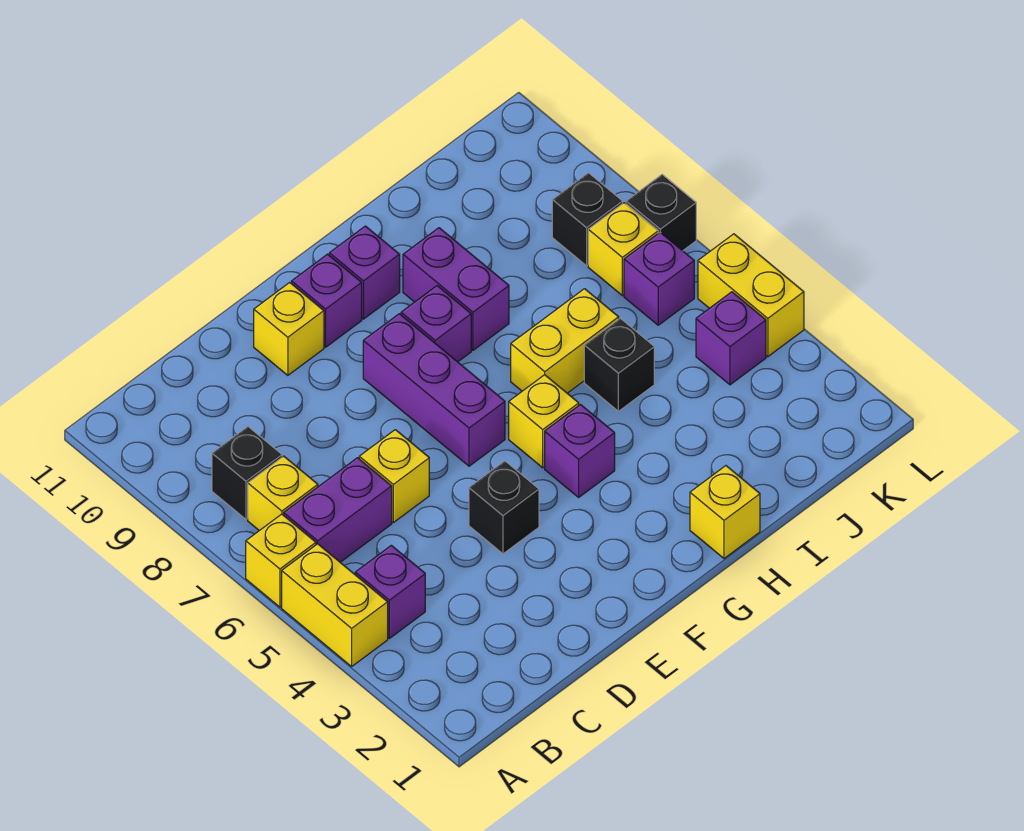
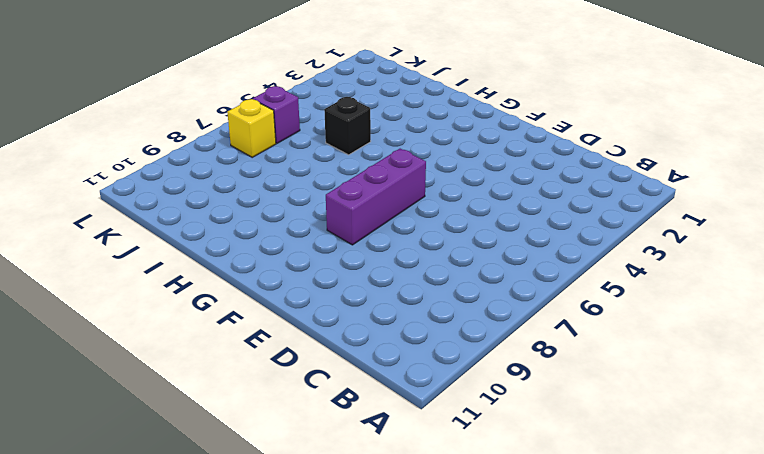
none -> yellow brick A4:A5 level 1
none -> yellow brick A6 level 1
none -> purple brick B4 level 1

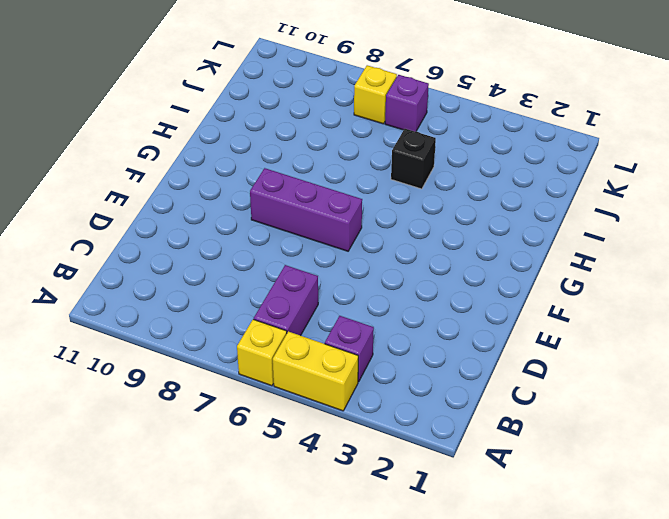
none -> yellow brick B7 level 1
none -> black brick B8 level 1
none -> yellow brick D6 level 1

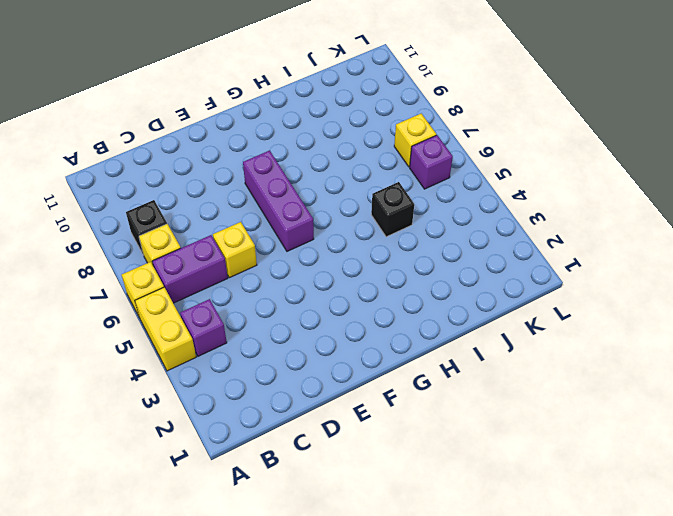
none -> black brick E4 level 1
none -> yellow brick E10 level 1
none -> purple brick F10 level 1

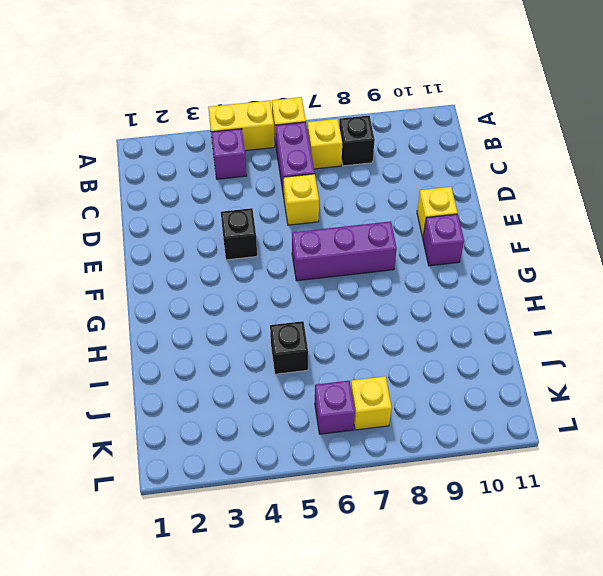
none -> purple brick G4 level 1
none -> yellow brick G5 level 1
none -> purple brick G8 level 1

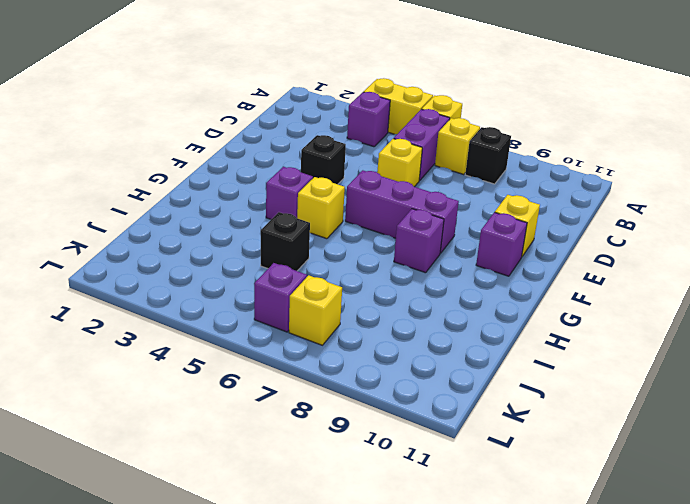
none -> purple brick G10 level 1
none -> yellow brick H1 level 1
none -> yellow brick H6:I6 level 1

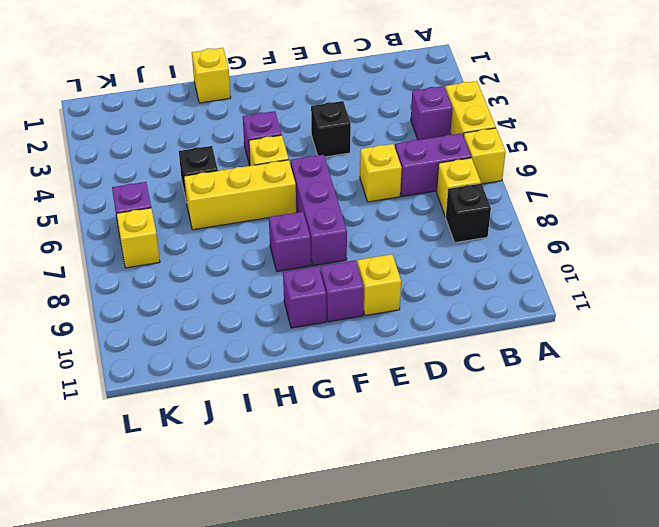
yellow brick G6:I6 level 1 -> yellow brick H6:I6 level 1
none -> purple brick H8:H9 level 1
none -> purple brick K4 level 1
none -> black brick K8 level 1

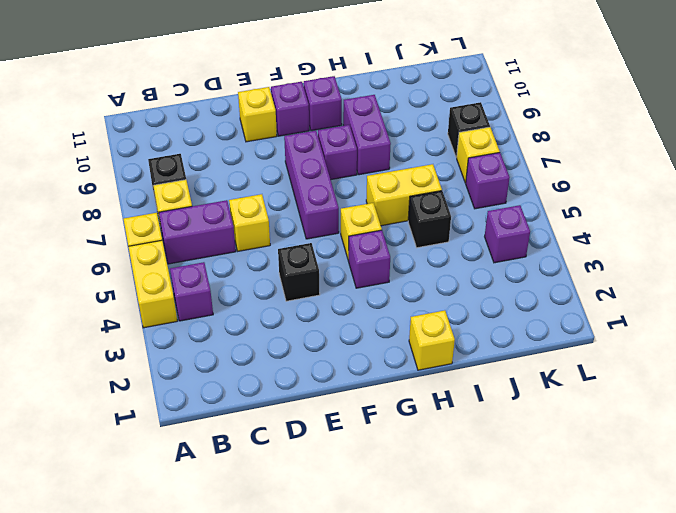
none -> yellow brick L4:L5 level 1
none -> black brick L7 level 1

